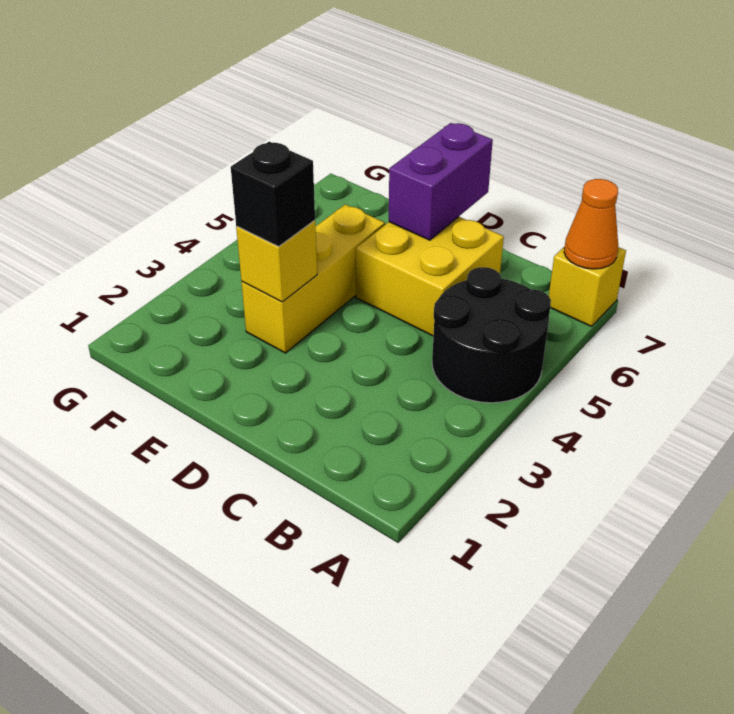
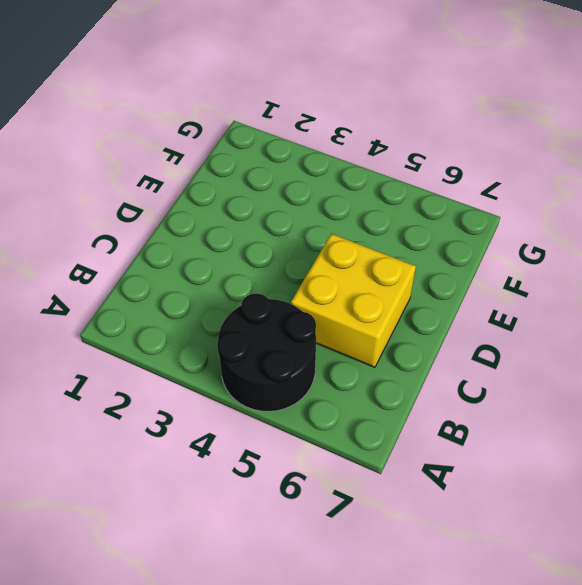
none -> yellow brick A7 level 1
none -> yellow brick E3:E5 level 1

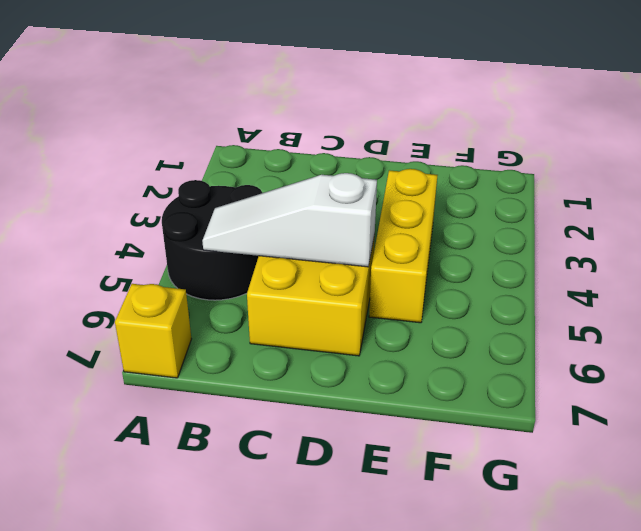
white slope B5:D5 level 2 top D -> none
none -> orange cone A7 level 2
none -> purple brick D6:D7 level 2

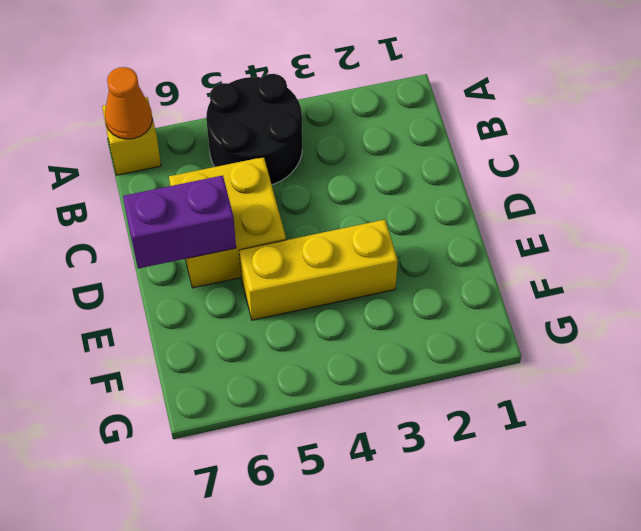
none -> yellow brick E3 level 2
none -> black brick E3 level 3

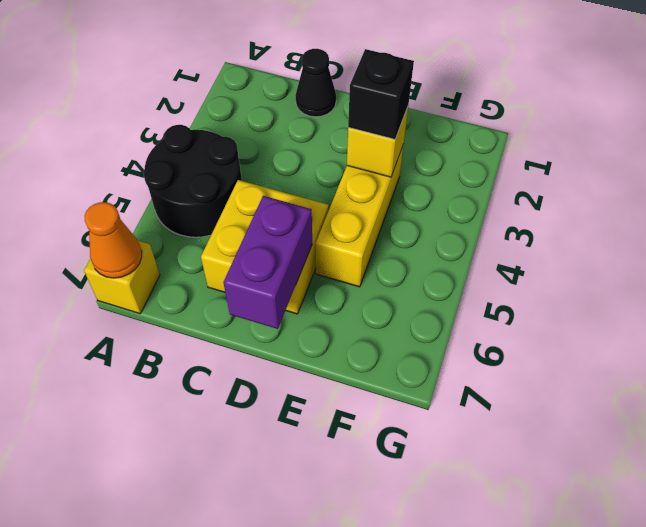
black cone C1 level 1 -> none

